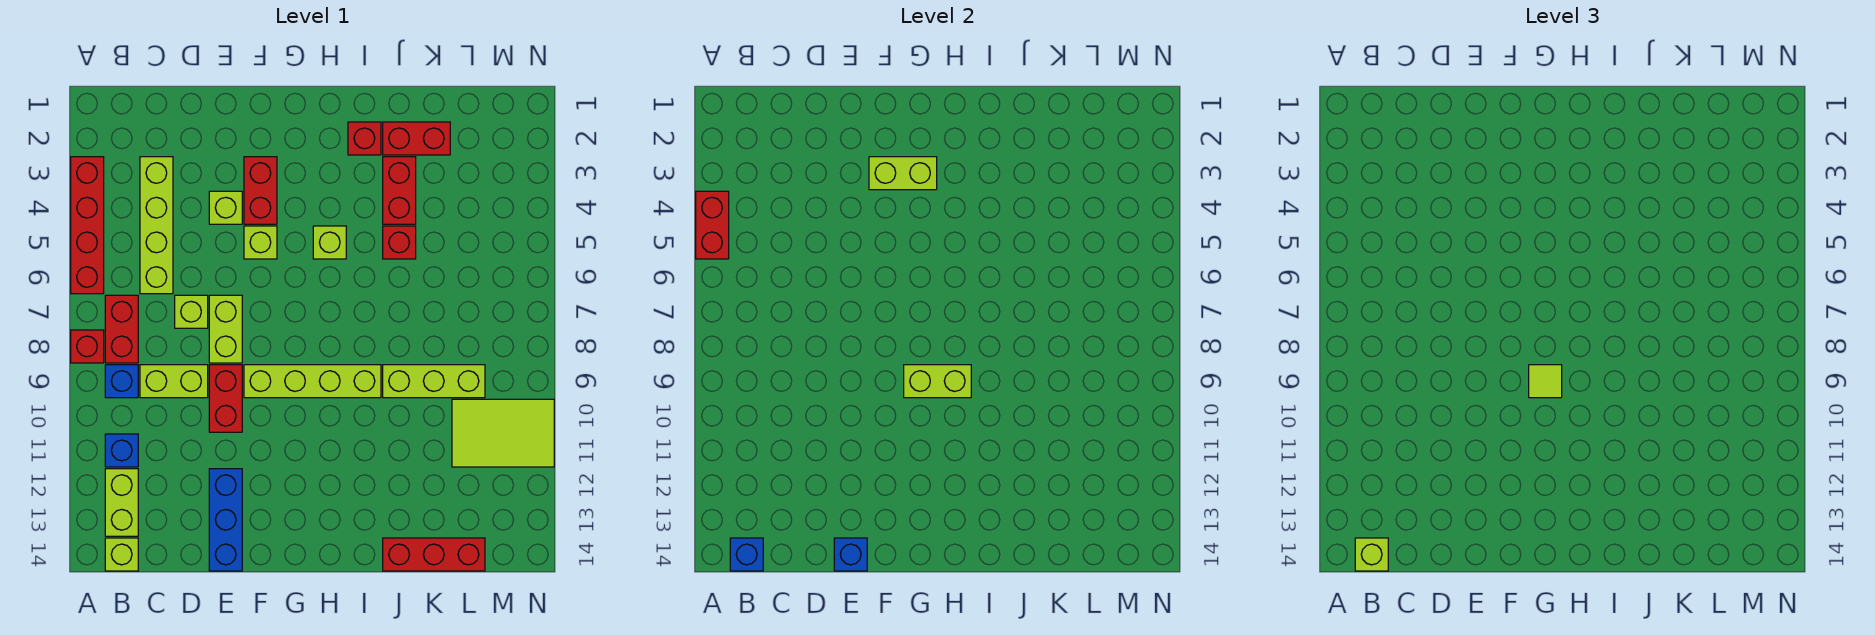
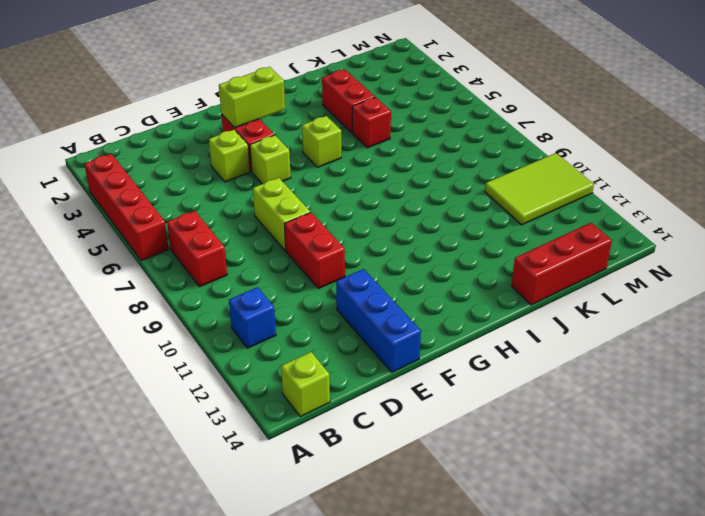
none -> red brick A8 level 1
none -> blue brick B9 level 1
none -> lime brick B12:B13 level 1
none -> lime brick C3:C6 level 1

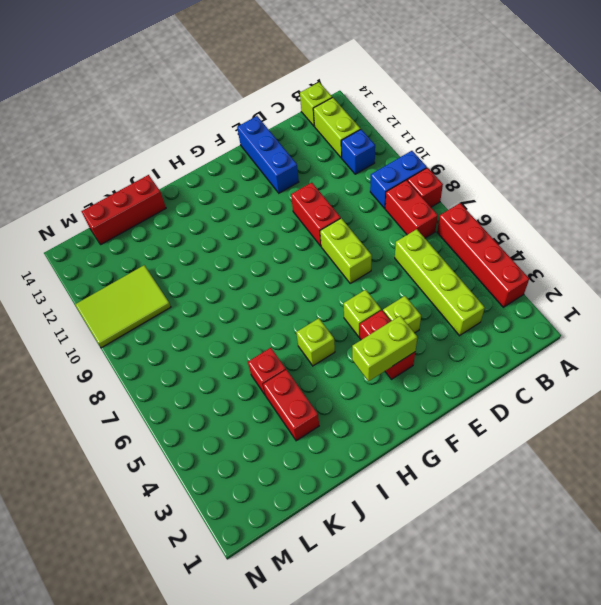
blue brick A9:B9 level 1 -> blue brick B9 level 1
none -> lime brick C9:D9 level 1
none -> lime brick D7 level 1
none -> lime brick F9:I9 level 1
none -> red brick I2 level 1

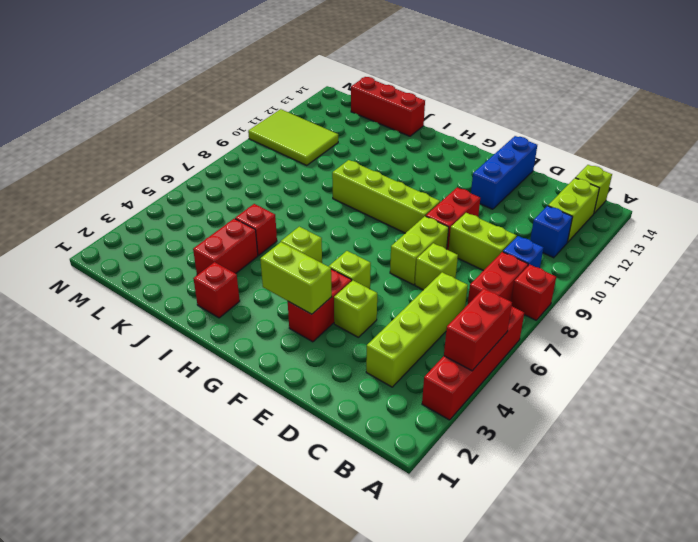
none -> red brick J2:K2 level 1
none -> lime brick J9:L9 level 1
none -> blue brick B14 level 2
none -> blue brick E14 level 2

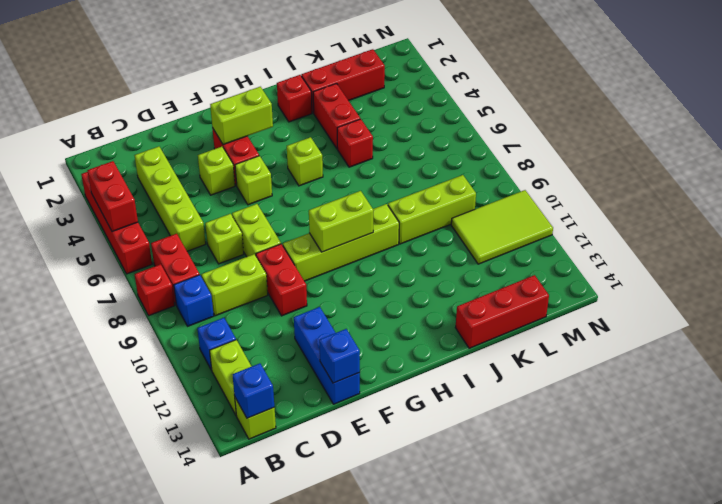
red brick J2:L2 level 1 -> red brick J2:K2 level 1
none -> lime brick B14 level 3
none -> lime tile G9 level 3

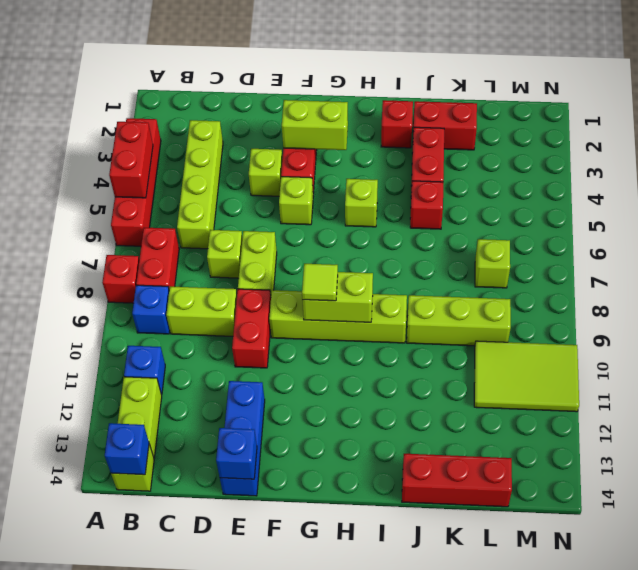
lime brick L7 level 1 -> lime brick B14 level 3

